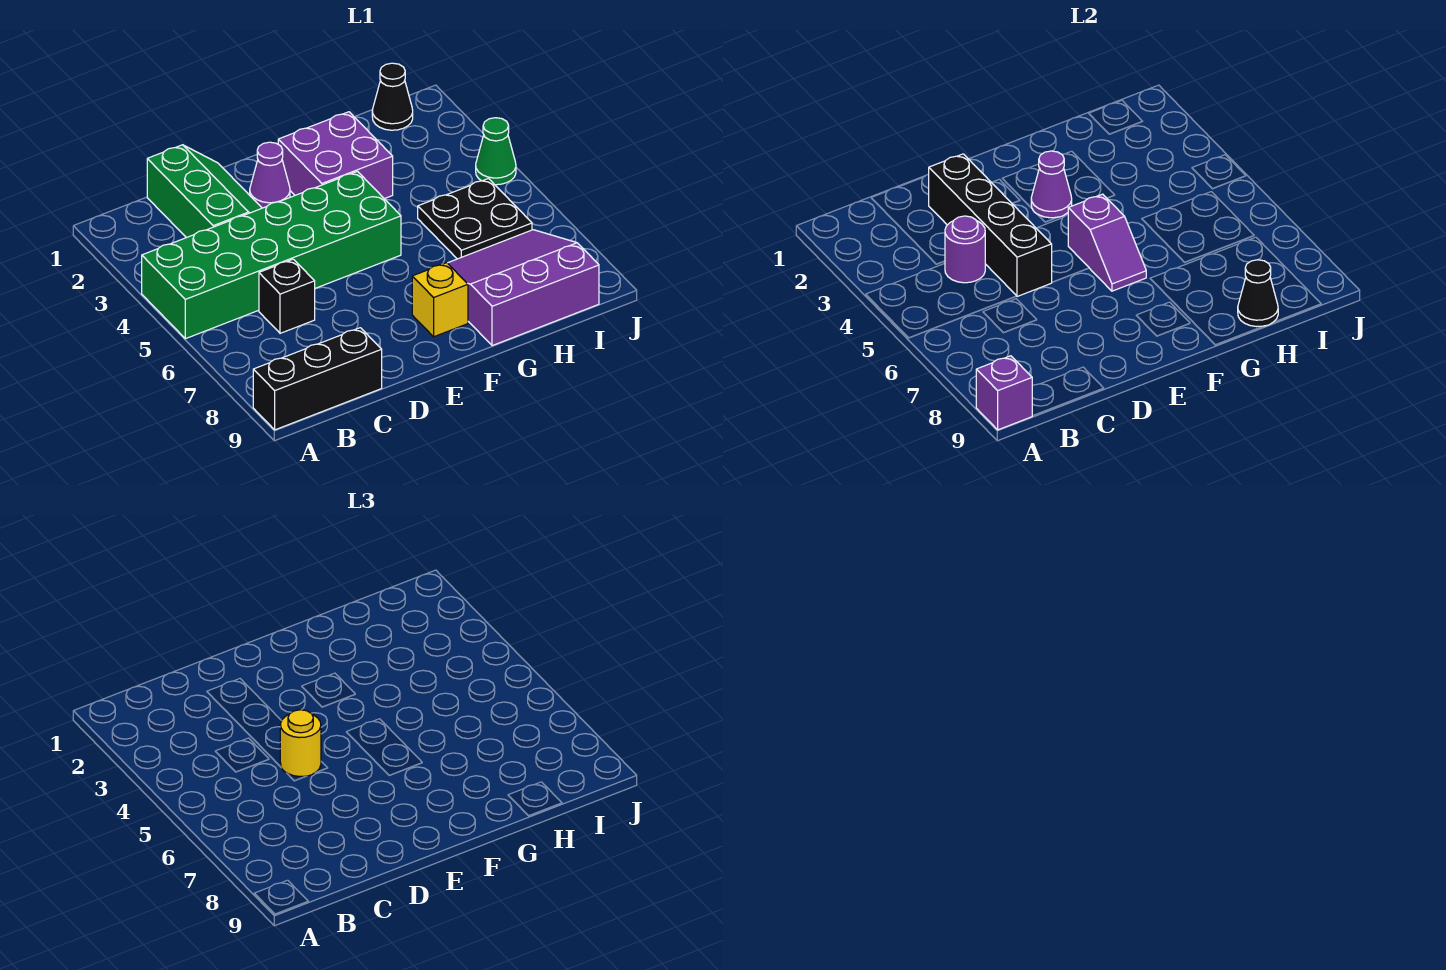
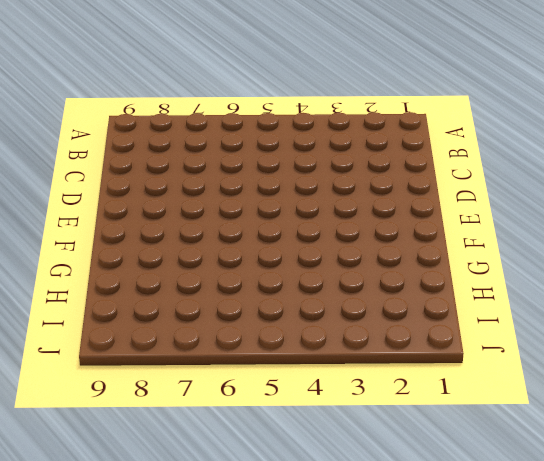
none -> green brick A4:F5 level 1
none -> black brick A9:C9 level 1
none -> green slope C1:D3 level 1 top C

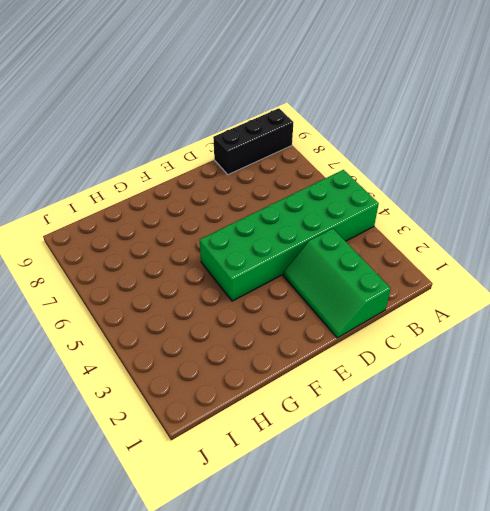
none -> black brick C6 level 1
none -> purple cone E2 level 1
none -> purple brick F2:G3 level 1

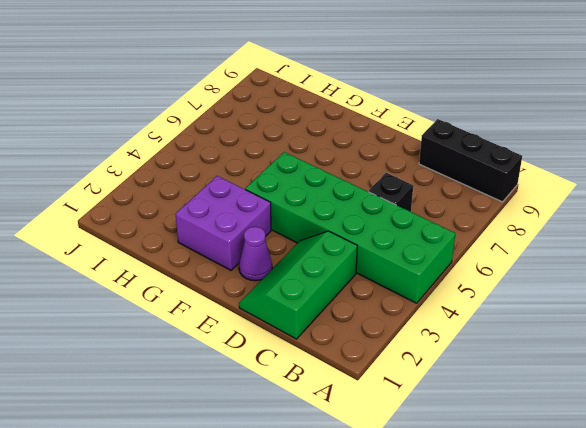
none -> yellow brick F8 level 1
none -> purple slope G7:I9 level 1 top 9
none -> black plate H5:I6 level 1

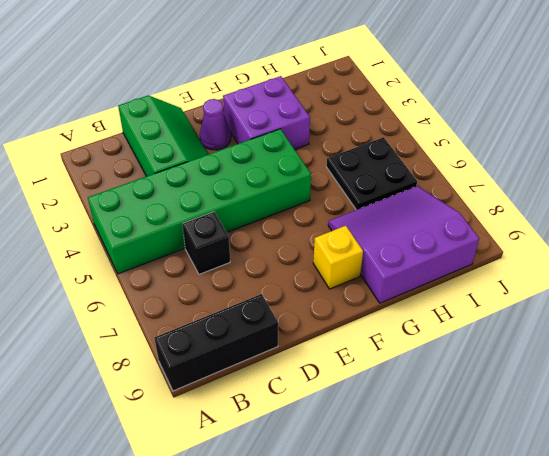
none -> black cone I1 level 1
none -> green cone J4 level 1
none -> purple brick A9 level 2

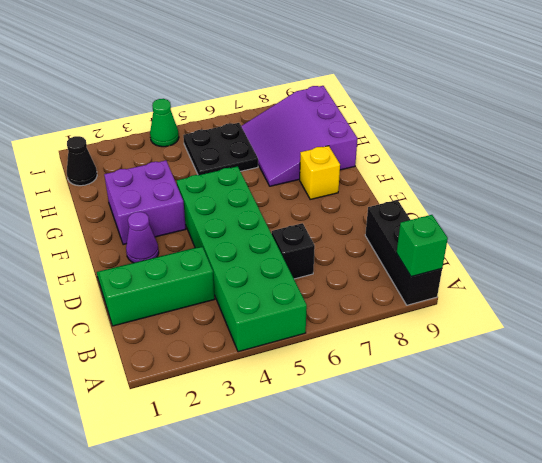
green brick A9 level 2 -> purple brick A9 level 2
none -> purple round brick C4 level 2
none -> black brick D2:D5 level 2
none -> purple cone F3 level 2

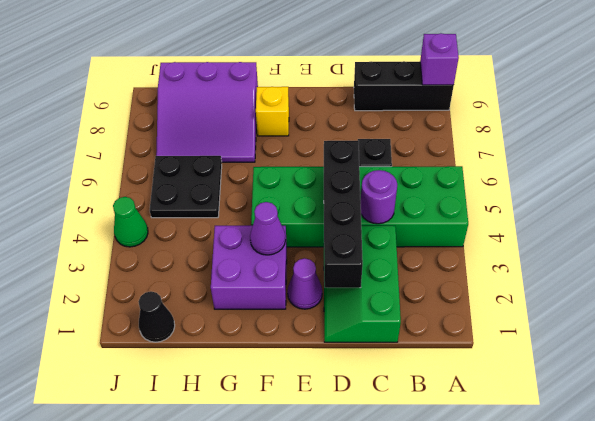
none -> purple slope F5:F6 level 2 top 5
none -> black cone H9 level 2
none -> yellow round brick D5 level 3

